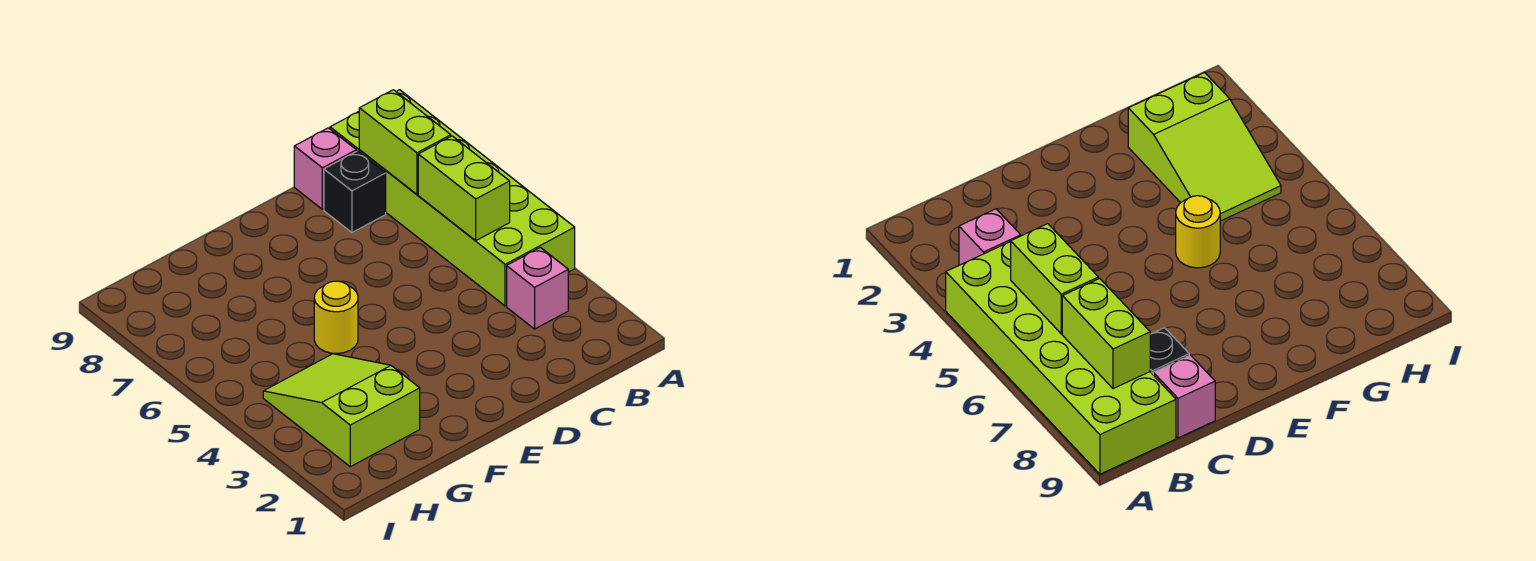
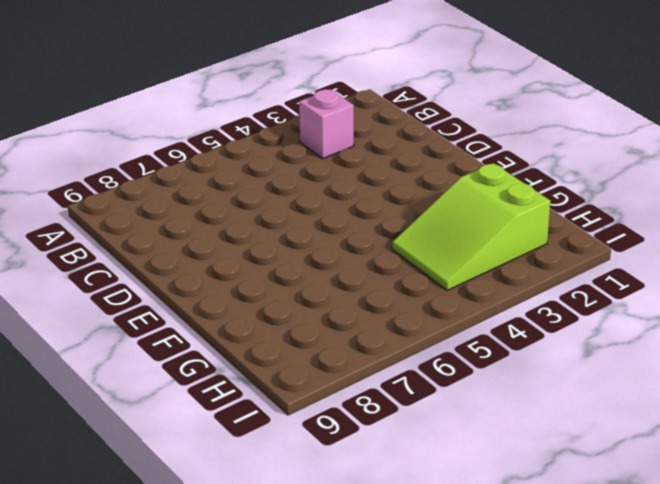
none -> lime brick A4:B9 level 1
none -> black brick C8 level 1

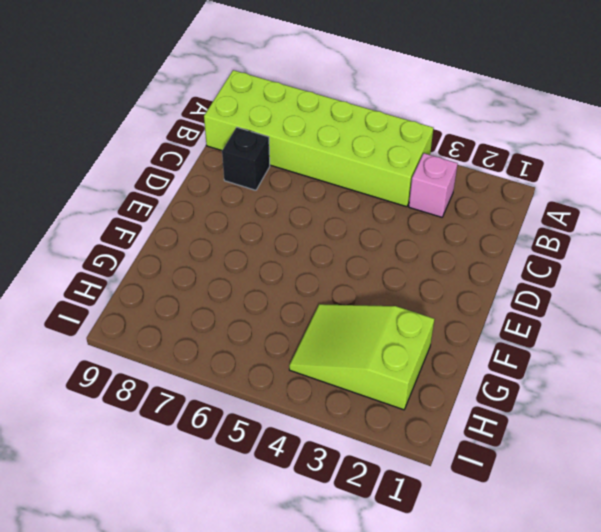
none -> pink brick C9 level 1
none -> yellow round brick F5 level 1

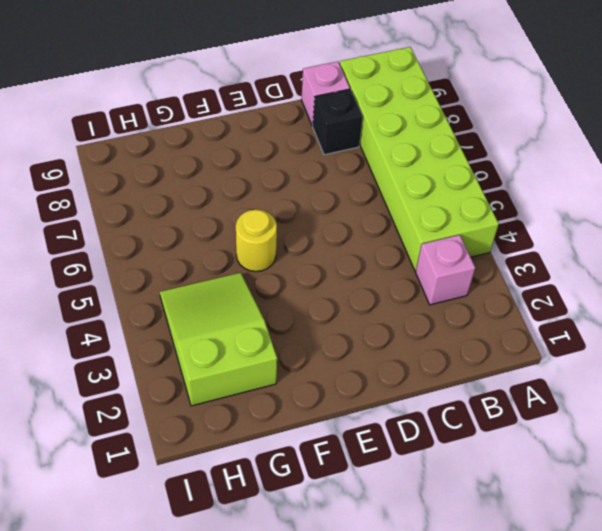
none -> lime brick B5:B6 level 2
none -> lime brick B7:B8 level 2

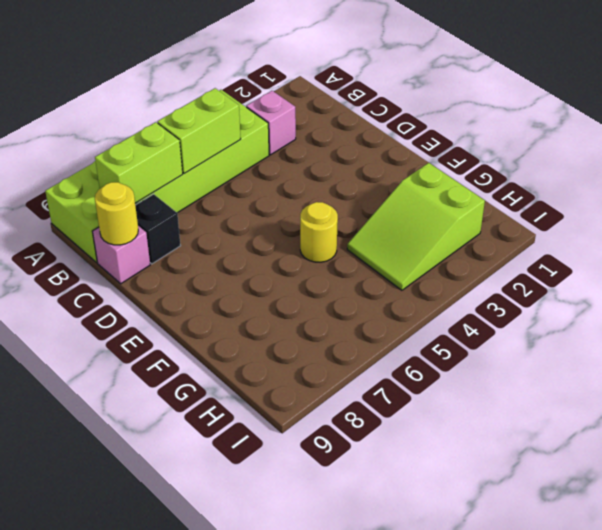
yellow round brick C9 level 2 -> none

